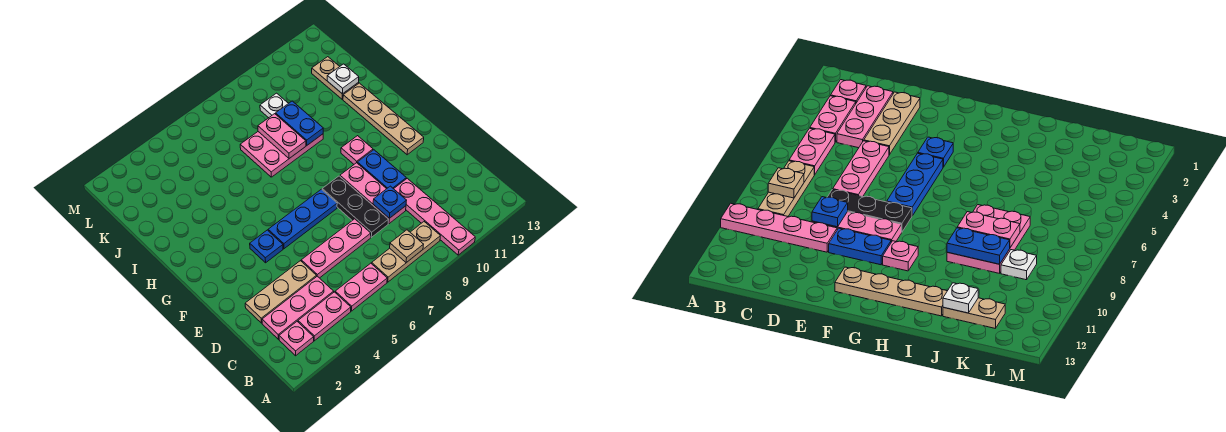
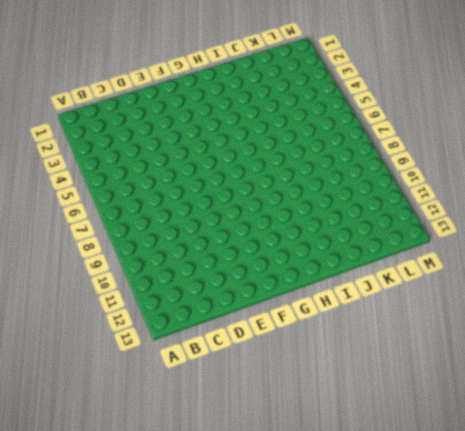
none -> pink plate A10:D10 level 1
none -> pink plate B2 level 1
none -> pink plate B3:B4 level 1

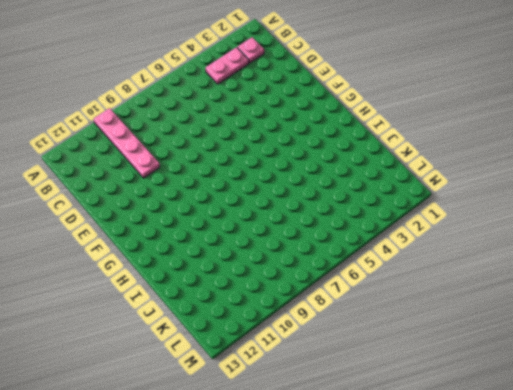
none -> pink plate B5:B6 level 1
none -> tan plate B7:B9 level 1
none -> pink plate C2:C4 level 1

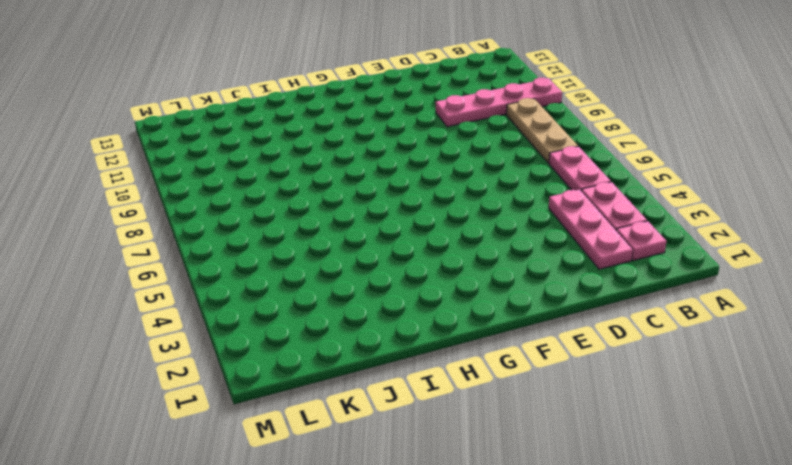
none -> tan plate D2:D4 level 1
none -> pink plate D5:D7 level 1
none -> black plate D8:F8 level 1

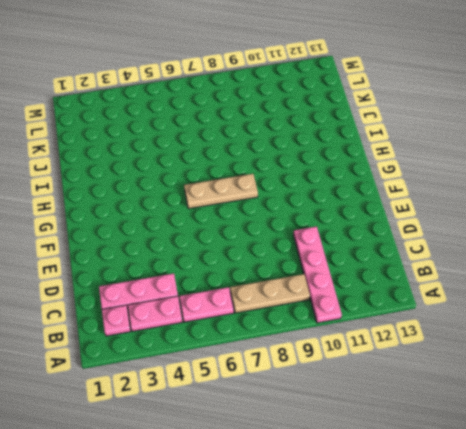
tan plate G6:G8 level 1 -> tan plate D2:D4 level 1
none -> pink plate D5:D7 level 1
none -> black plate D8:F8 level 1
none -> pink plate D9:F9 level 1

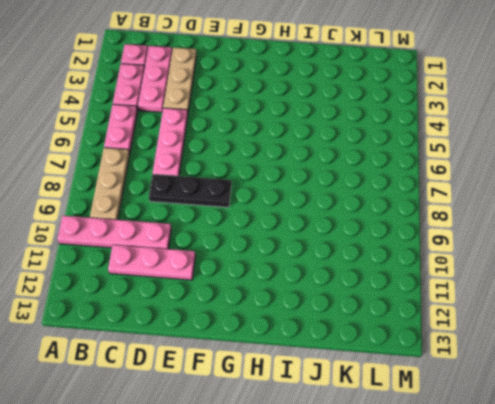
pink plate C11:E11 level 1 -> pink plate D9:F9 level 1
none -> blue plate E10:F10 level 1
none -> blue plate F4 level 1
none -> blue plate F5:F7 level 1

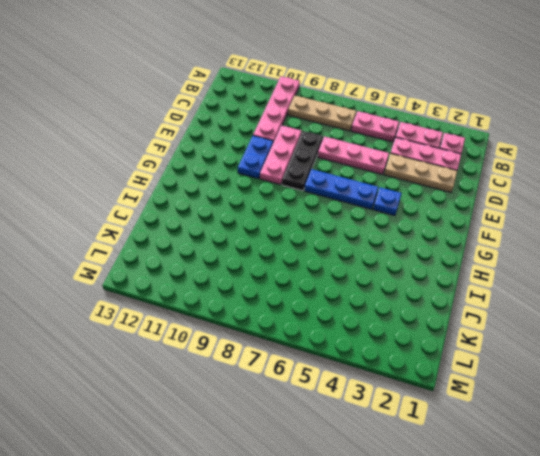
none -> tan plate F12:I12 level 1
none -> pink plate G10 level 1
none -> pink plate I7:J9 level 1

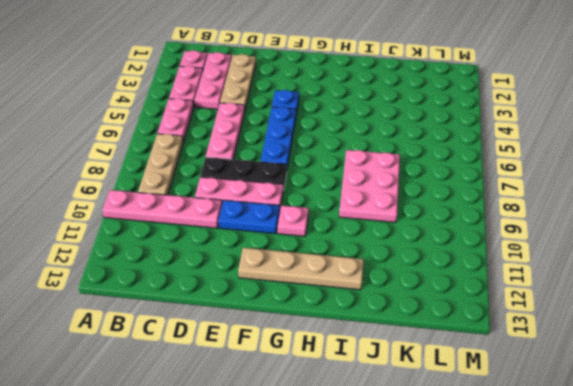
none -> tan plate J12:K12 level 1
none -> white plate K9 level 1
none -> tan plate B8 level 2

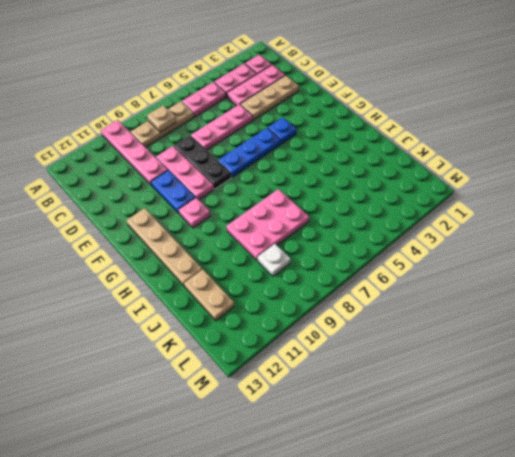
none -> blue plate D9 level 2
none -> pink plate I8:J8 level 2
none -> blue plate I9:J9 level 2

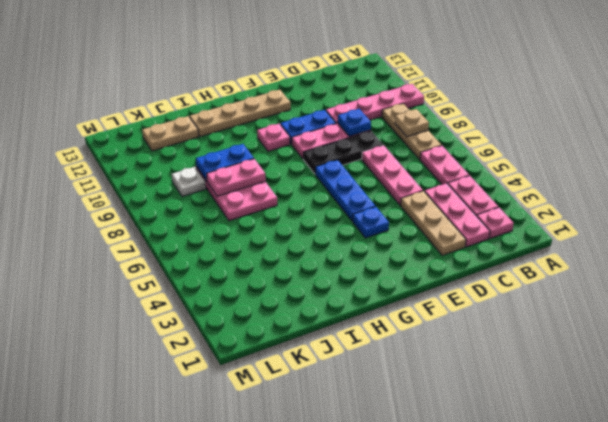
none -> white plate J12 level 2

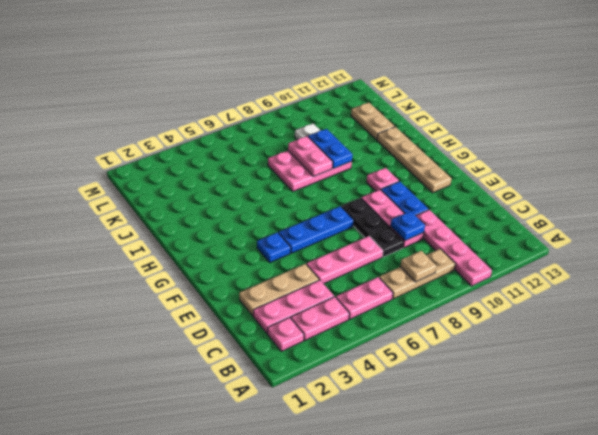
none -> white plate J12 level 2

